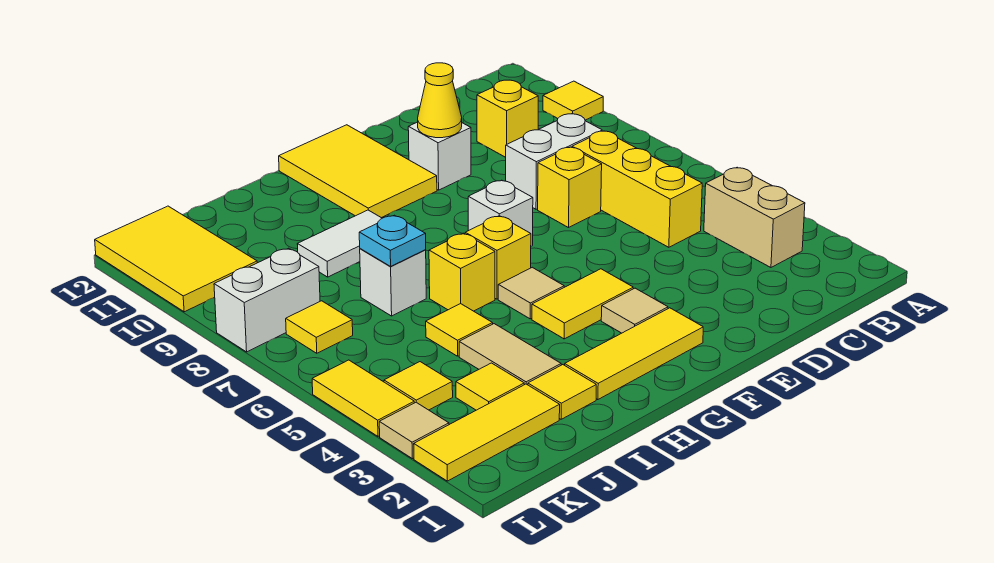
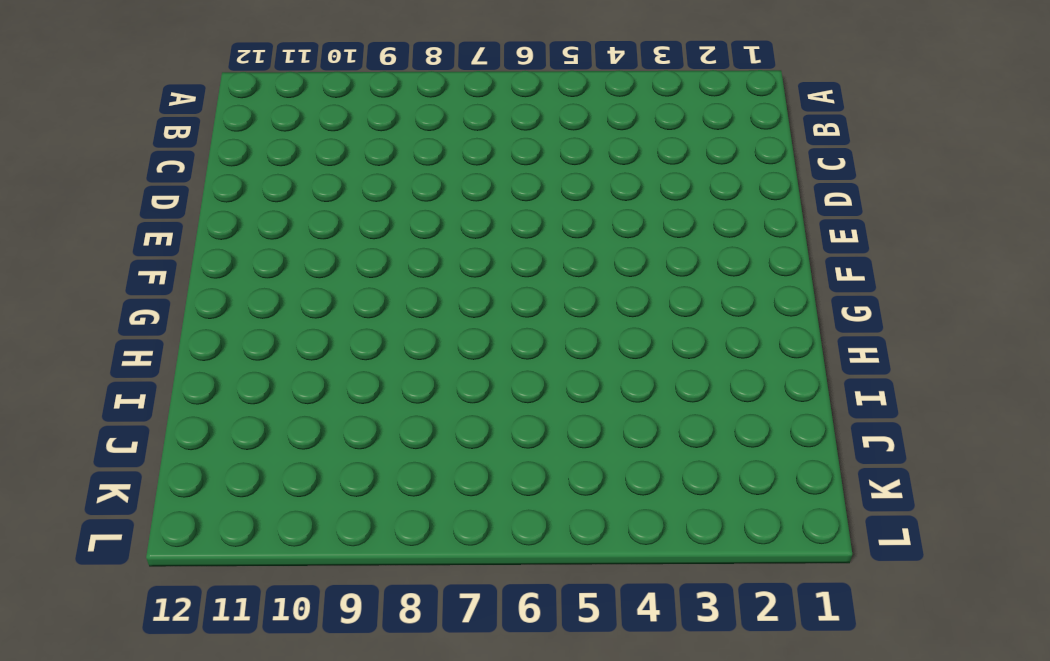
none -> yellow tile A10 level 1
none -> tan brick B3:B4 level 1
none -> yellow brick C5:C7 level 1
none -> white brick C8:D8 level 1

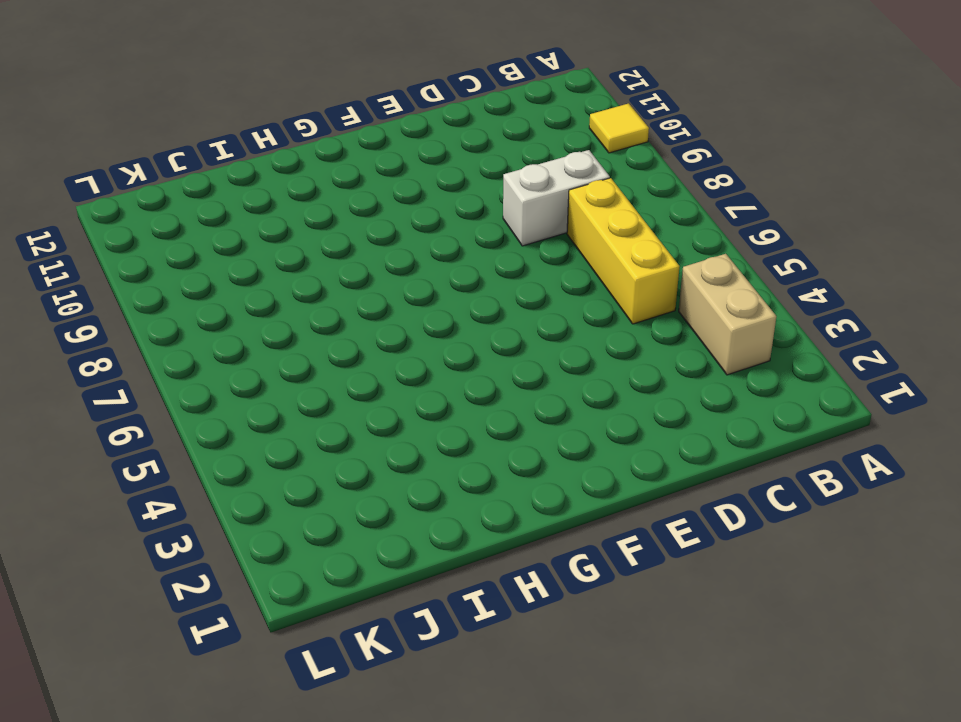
none -> yellow brick C10 level 1
none -> yellow brick D7 level 1
none -> white brick E10 level 1
none -> yellow tile F2:H2 level 1

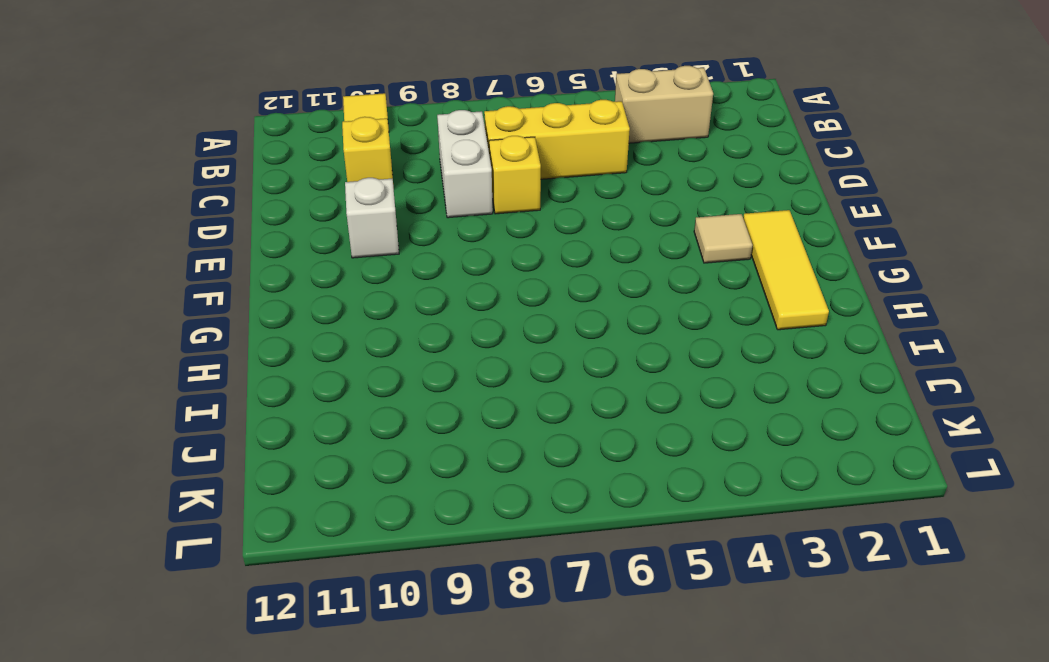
none -> yellow tile F4:G4 level 1
none -> white brick F7 level 1
none -> yellow tile F10:G12 level 1
none -> tan tile G5 level 1

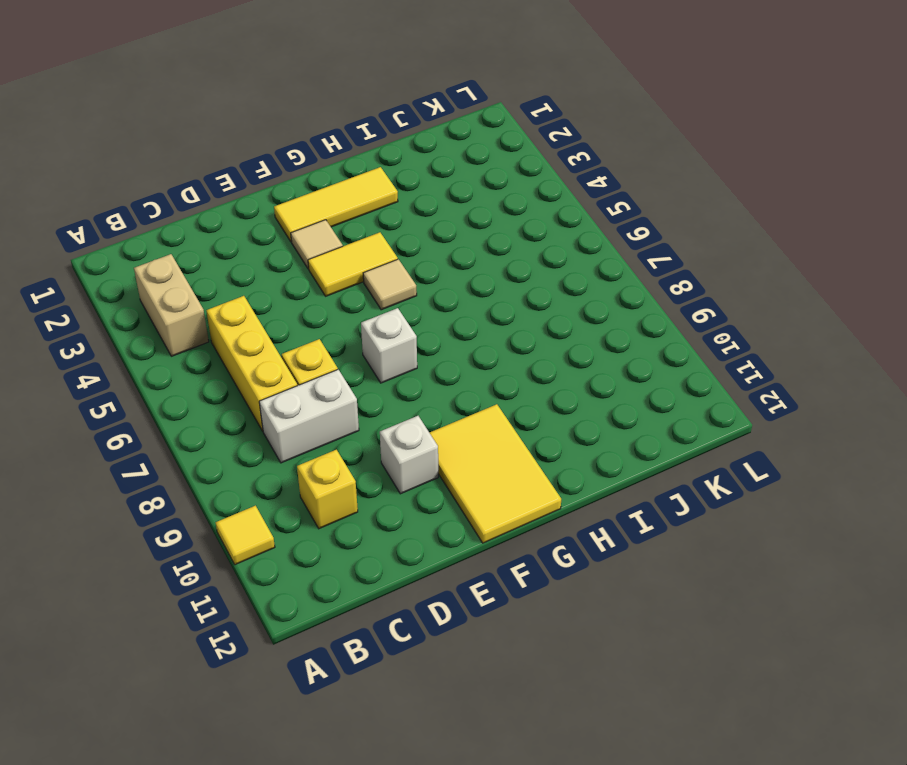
none -> yellow brick G6 level 1
none -> yellow brick H6 level 1
none -> white tile H9:I9 level 1
none -> yellow tile I2 level 1

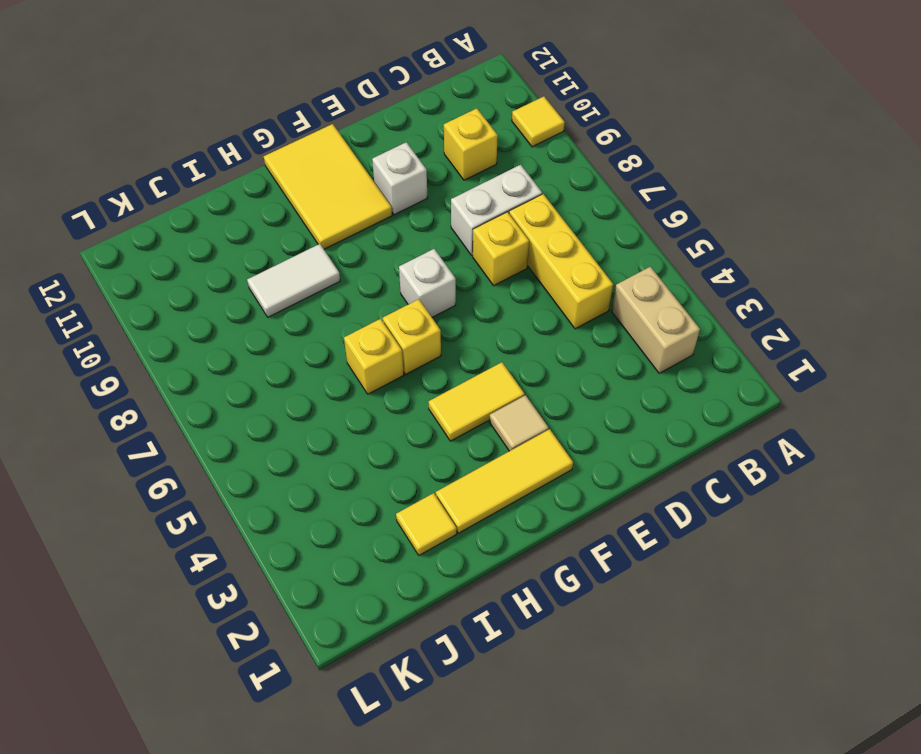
none -> tan tile G5 level 1
none -> tan tile I3:I4 level 1
none -> yellow tile I5 level 1
none -> white brick I7 level 1

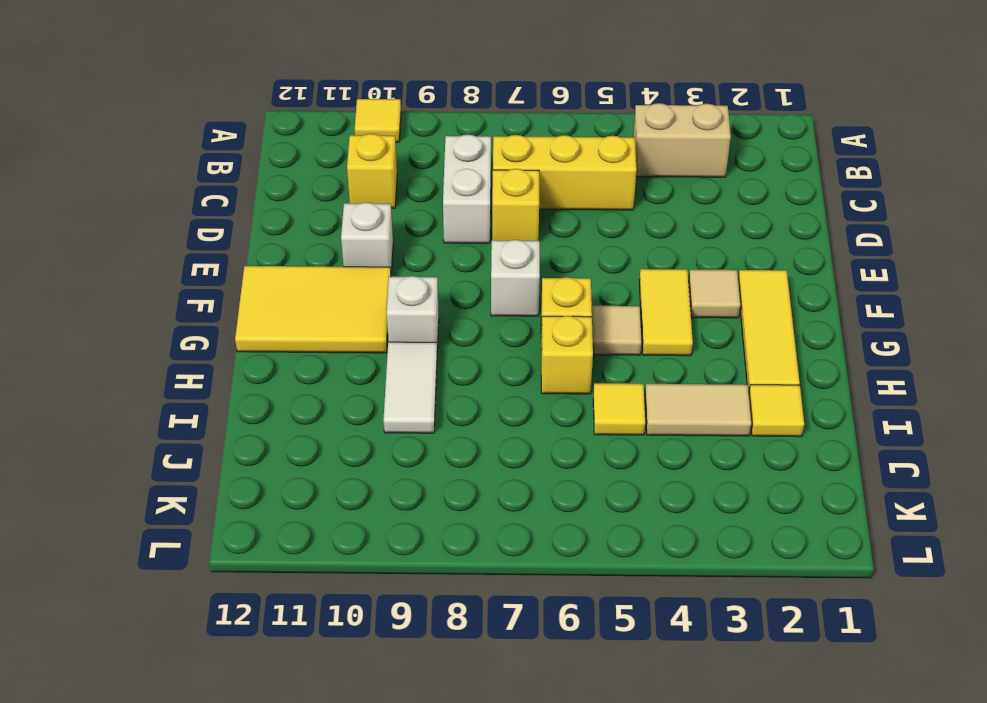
white brick G9 level 1 -> white brick I7 level 1
none -> yellow tile J2:L2 level 1
none -> yellow tile J3 level 1
none -> yellow tile K4 level 1
none -> yellow tile K7 level 1

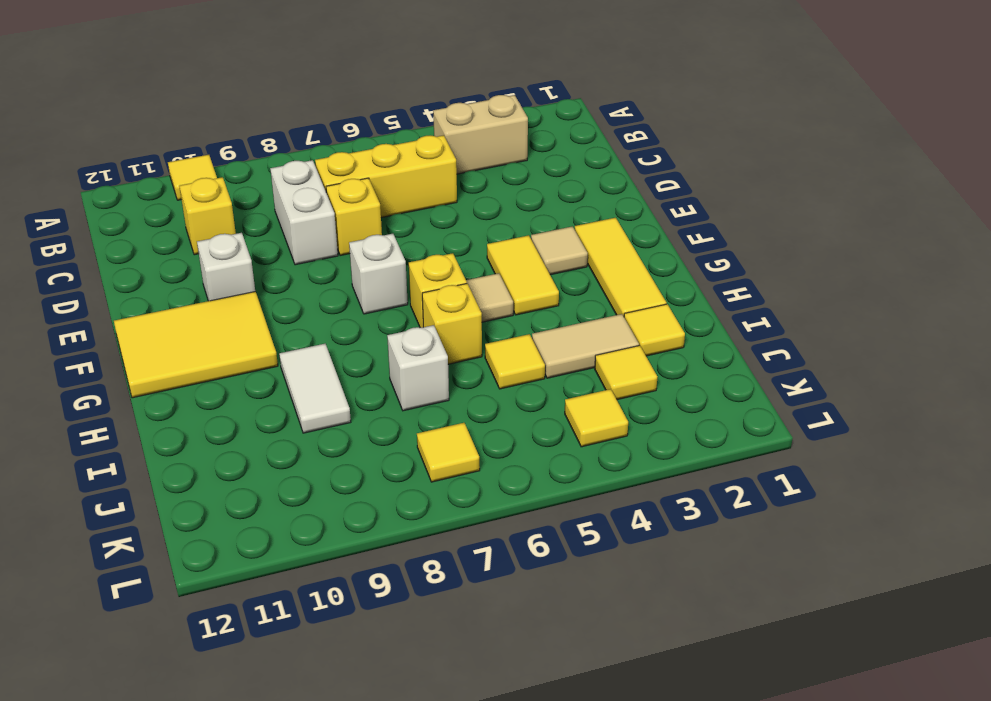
none -> yellow tile J2:L2 level 1
none -> white brick K8:L8 level 1
none -> yellow tile K10:L12 level 1
none -> tan tile L3 level 1

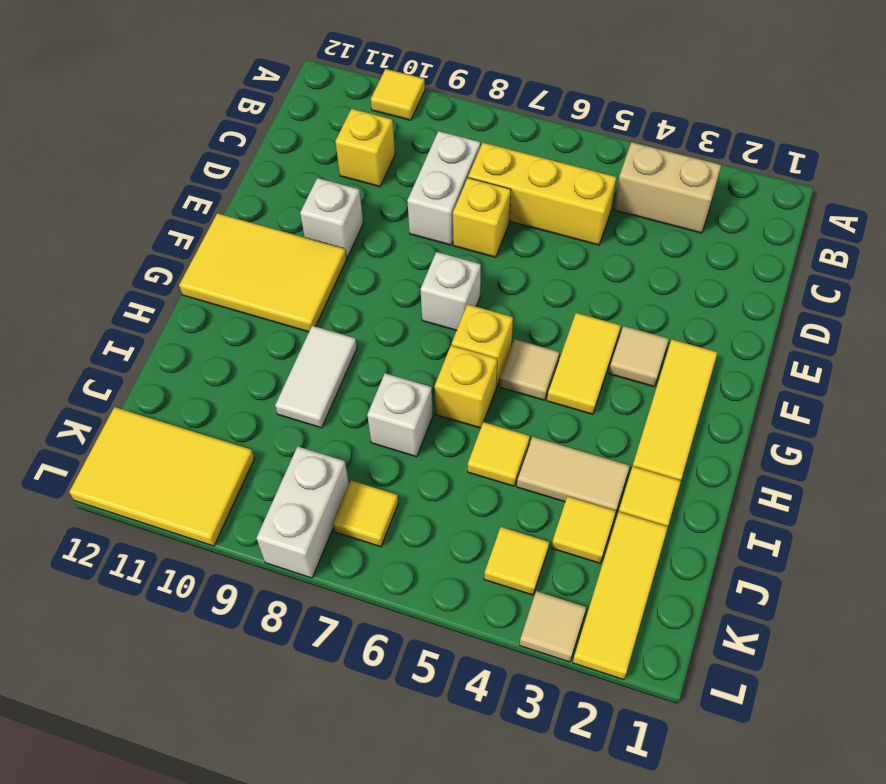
none -> yellow tile L4:L5 level 1
none -> yellow cone E10 level 2
none -> cyan plate I7 level 2

